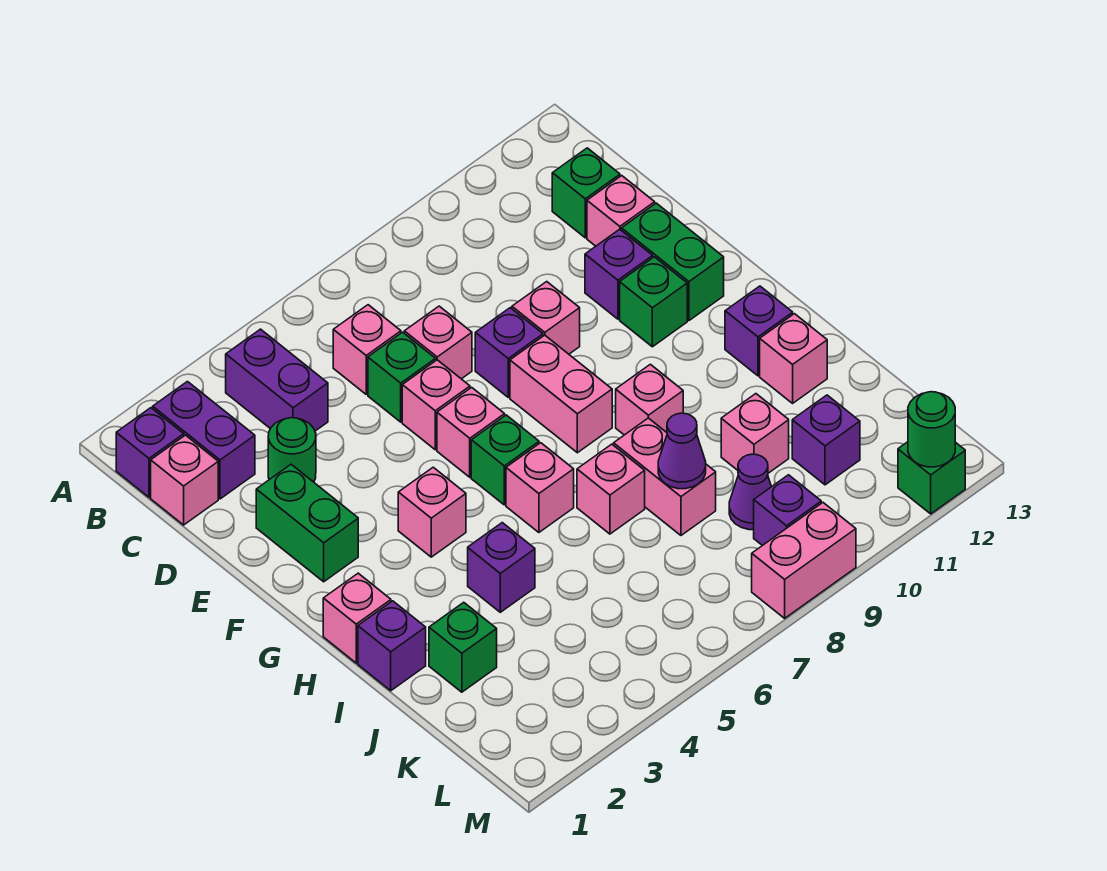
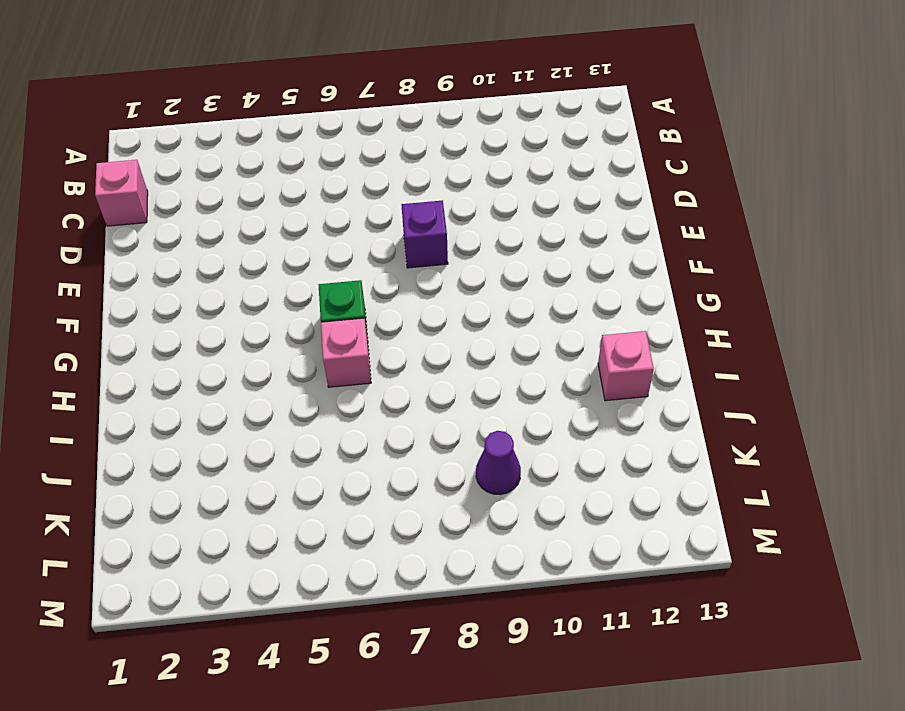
none -> purple brick B1 level 1
none -> purple brick B2:C2 level 1
none -> purple brick B4:C4 level 1
none -> pink brick C6 level 1

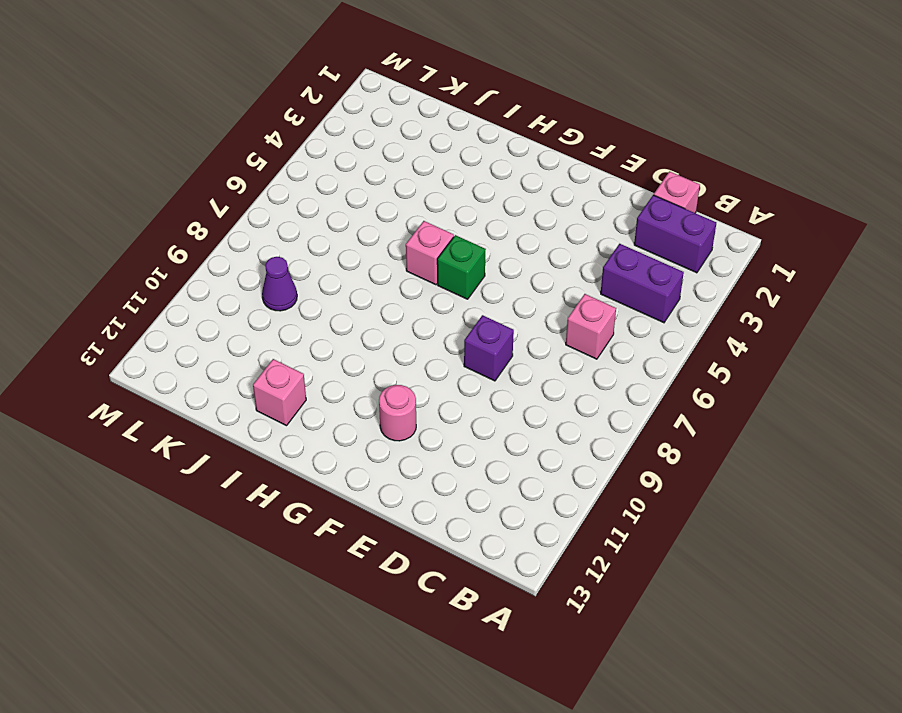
pink round brick F11 level 1 -> green brick F11 level 1
none -> purple brick B1 level 1
none -> green brick C12 level 1
none -> green round brick D3 level 1
none -> green brick D6 level 1

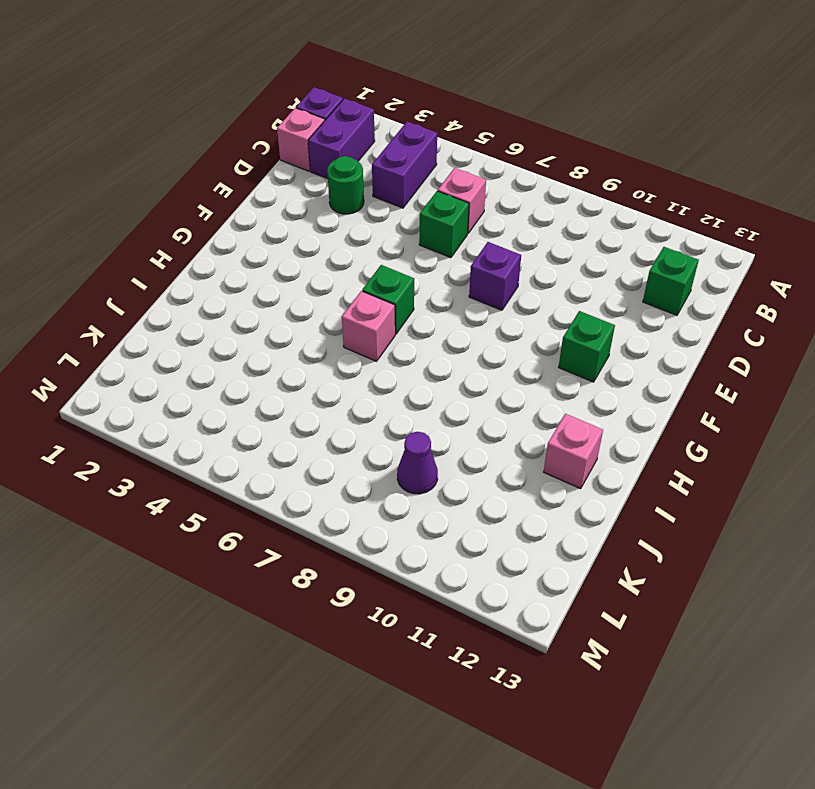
none -> pink brick D7 level 1
none -> pink brick D12 level 1
none -> green brick E2:F2 level 1
none -> pink brick E6 level 1

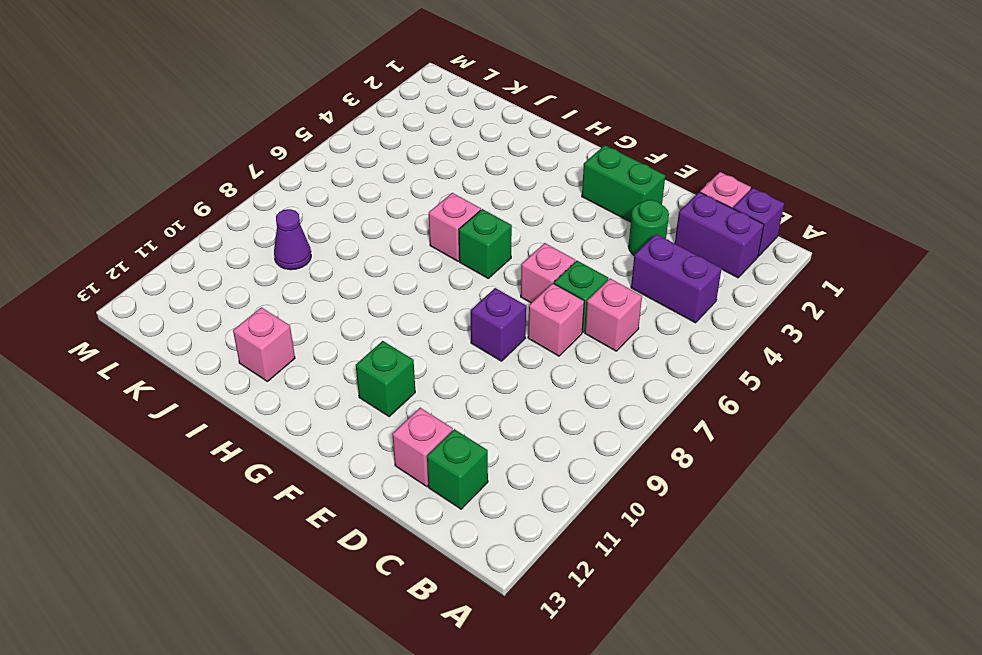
none -> pink brick E9 level 1
none -> purple brick E11 level 1
none -> green brick E12:F12 level 1
none -> pink brick F6 level 1

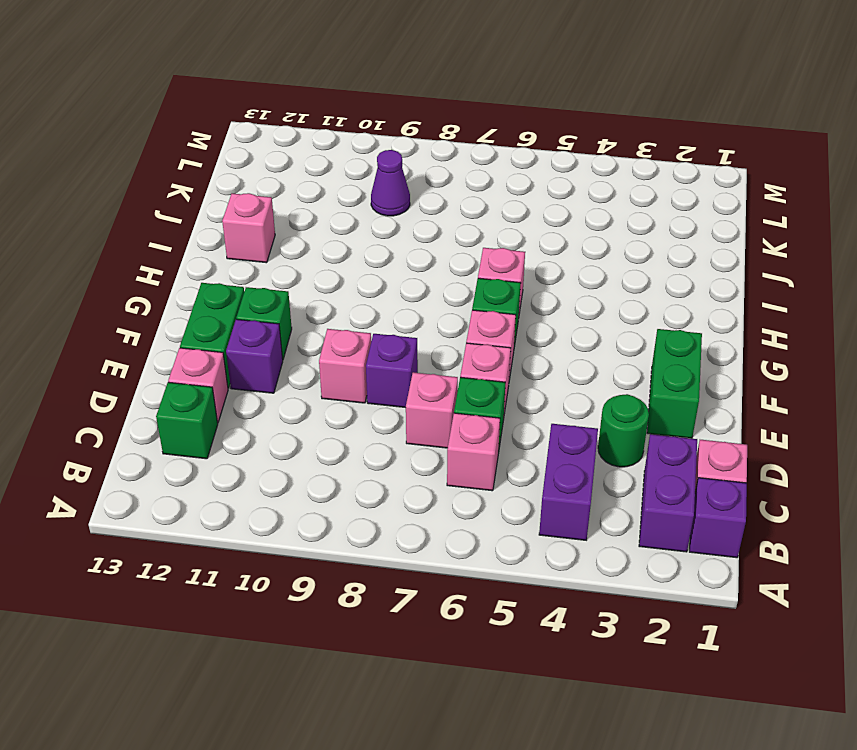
none -> pink brick F8:G8 level 1
none -> pink brick G4 level 1
none -> pink brick H1 level 1
none -> pink brick H9 level 1

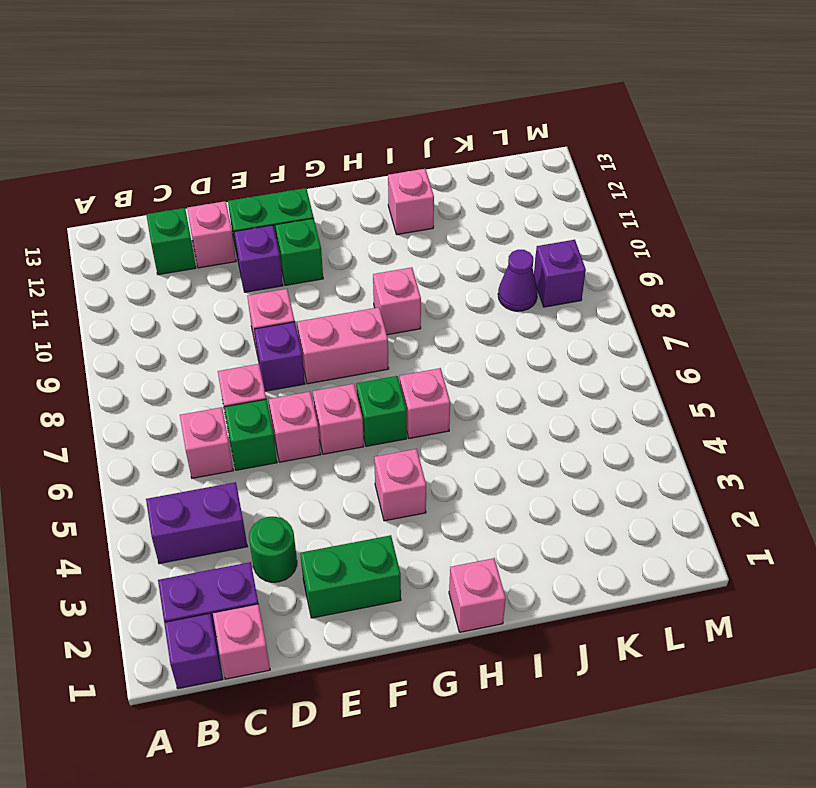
none -> purple brick H12 level 1
none -> purple brick I1 level 1
none -> purple brick I4 level 1
none -> pink brick I7 level 1

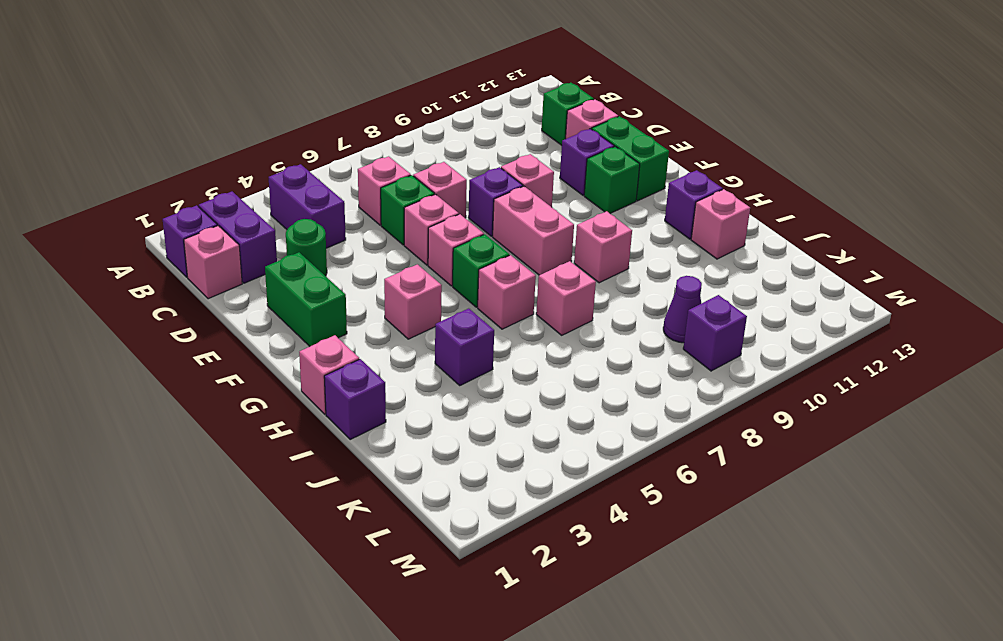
none -> pink brick I8:J8 level 1
none -> green brick J2 level 1
none -> pink brick J10 level 1
none -> purple brick K11 level 1

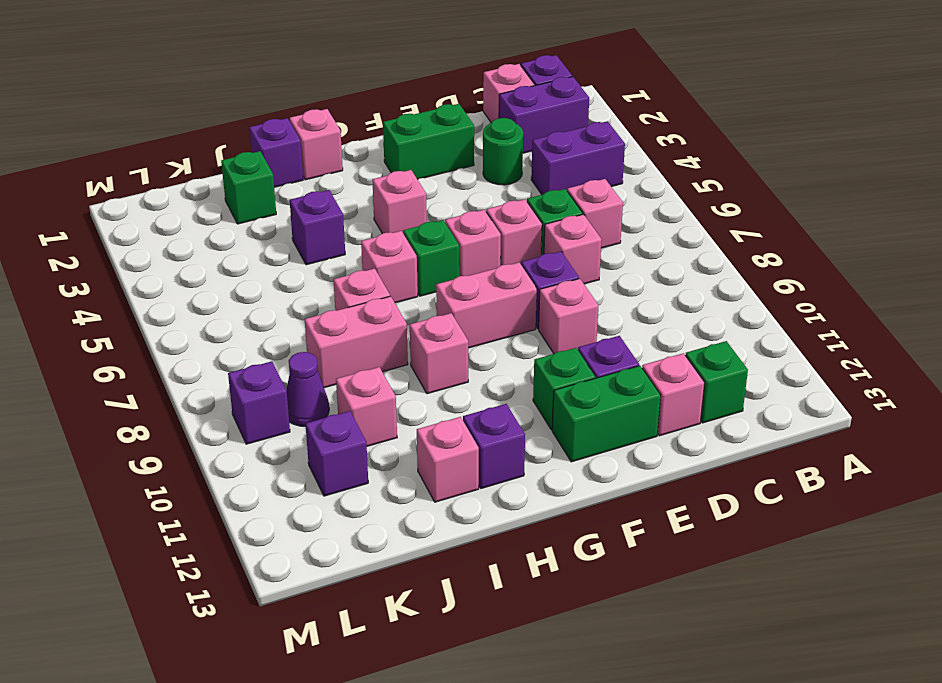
none -> pink brick M8:M9 level 1
none -> green brick M12 level 1
none -> purple cone J8 level 2
none -> green round brick M12 level 2

